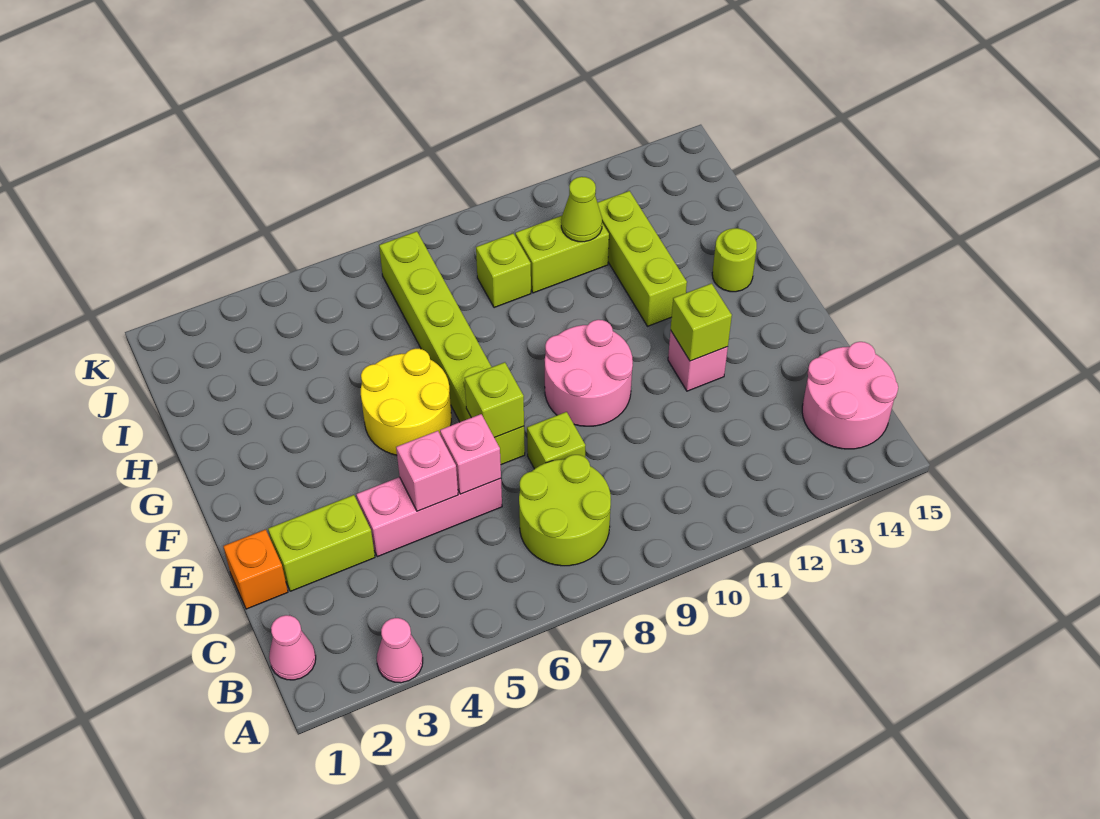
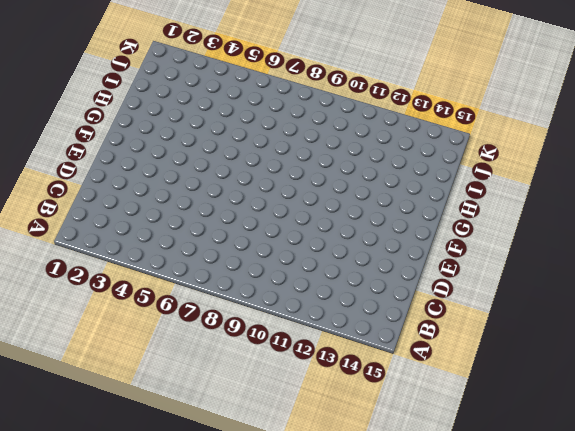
none -> pink cone A3 level 1
none -> pink cone B1 level 1
none -> lime round brick B7:C8 level 1

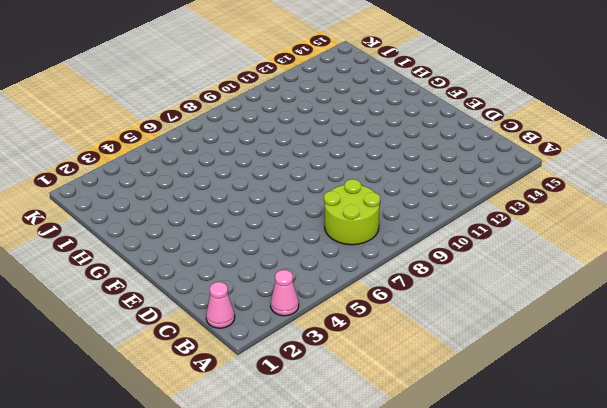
none -> pink round brick B14:C15 level 1
none -> orange brick D1 level 1
none -> lime brick D2:D3 level 1

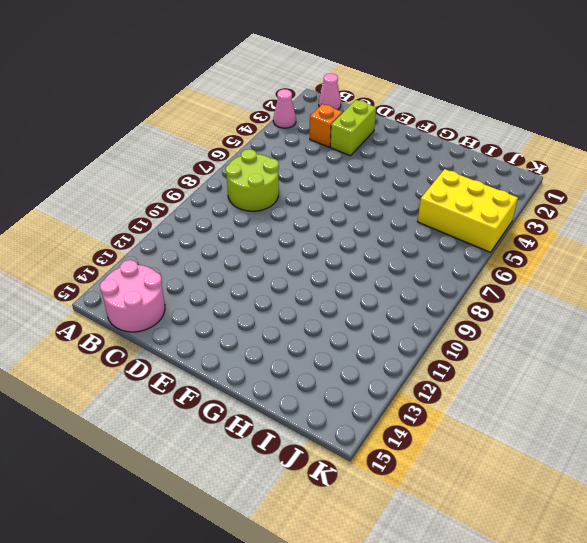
orange brick C3 level 1 -> orange brick D1 level 1
yellow brick I4:K5 level 1 -> none
none -> pink brick D4:D6 level 1
none -> lime brick D8 level 1
none -> lime brick E7:J7 level 1

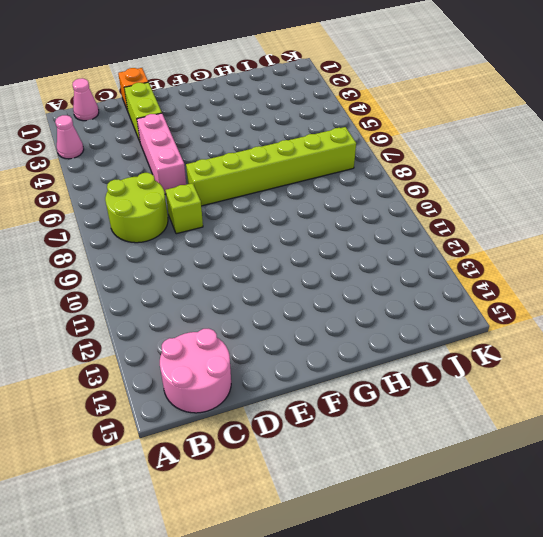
none -> pink round brick E9:F10 level 1
none -> pink brick E12 level 1
none -> yellow round brick F5:G6 level 1

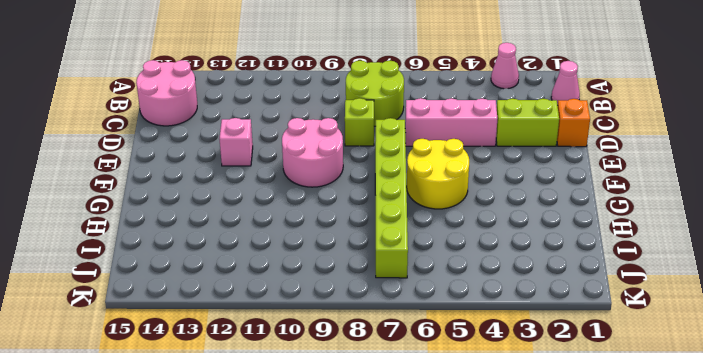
none -> lime brick G12:I12 level 1
none -> lime round brick G14 level 1
none -> lime brick I9 level 1

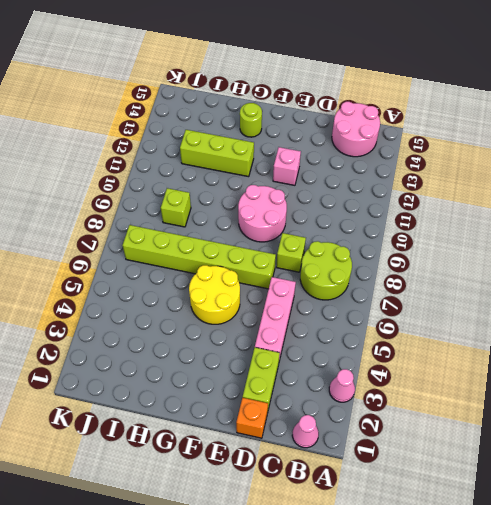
none -> lime brick I10:I11 level 1
none -> pink brick D5 level 2
none -> pink brick D6 level 2

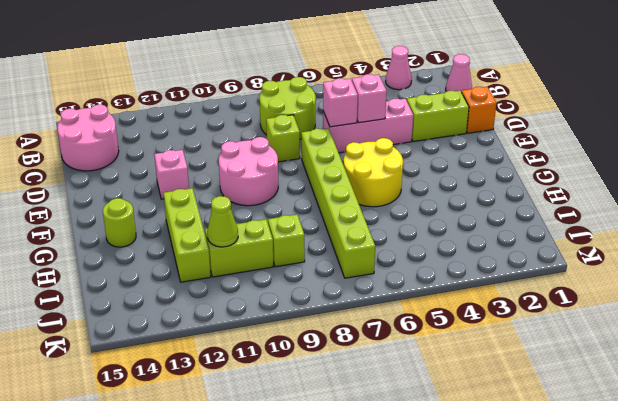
none -> lime brick E7 level 2
none -> lime brick E12 level 2

